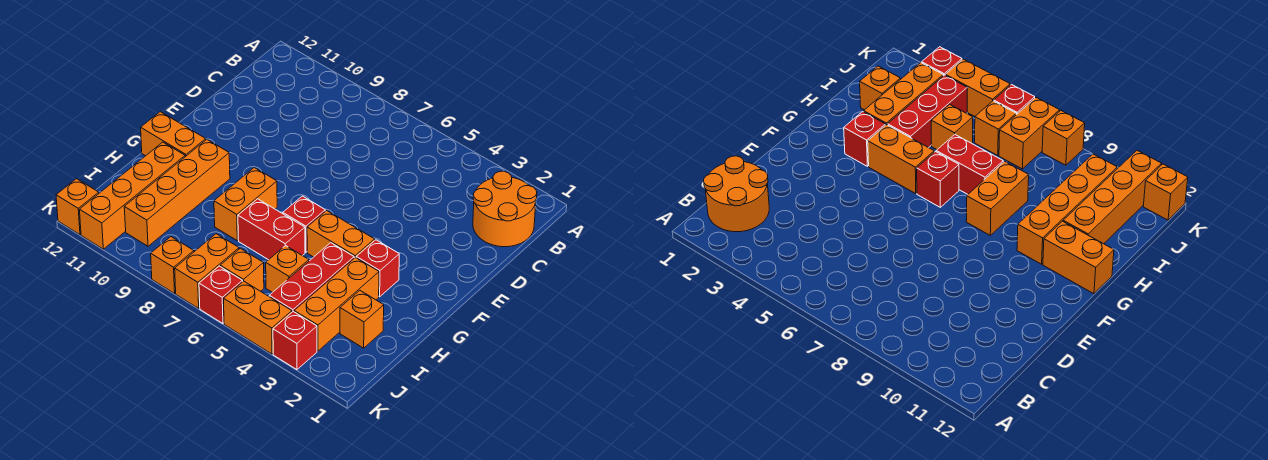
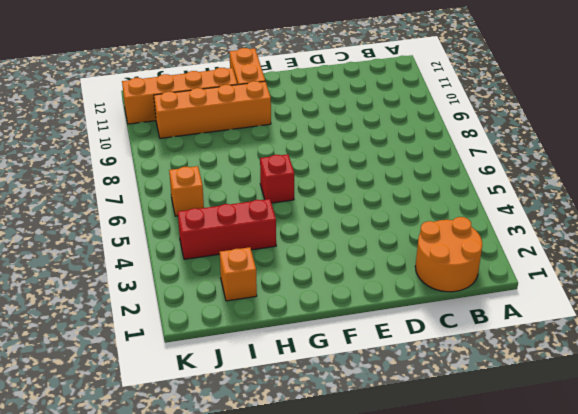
none -> red brick G3 level 1
none -> orange brick G4:G5 level 1
none -> orange brick G8:H8 level 1

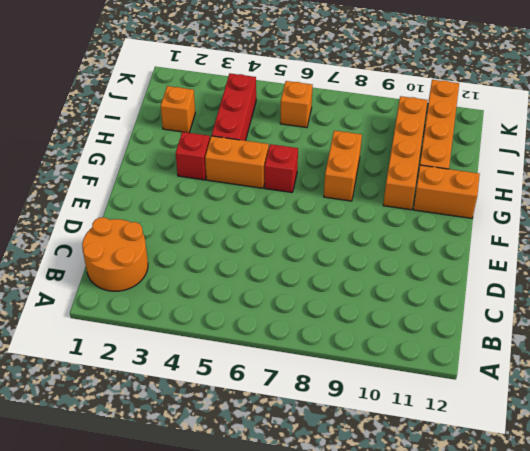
none -> orange brick H3:J3 level 1
none -> red brick H6:H7 level 1
none -> orange brick I5 level 1

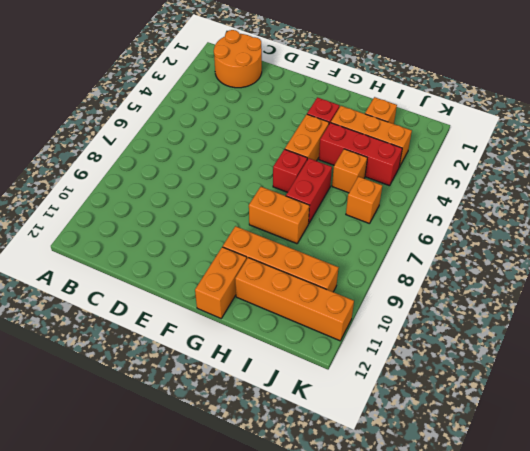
none -> orange brick J7:K7 level 1
none -> red brick K3 level 1
none -> orange brick K4:K5 level 1

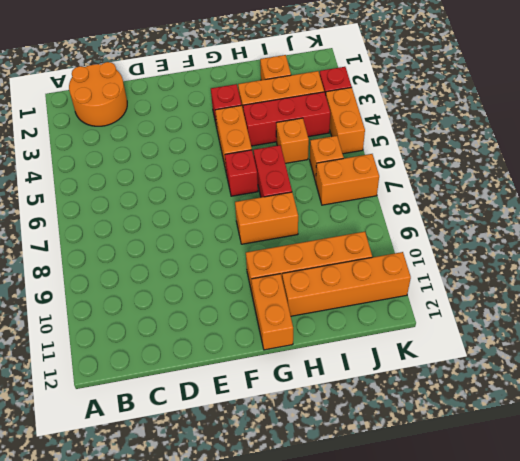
none -> red brick K6 level 1
none -> orange brick K8 level 1
none -> orange brick K12 level 1

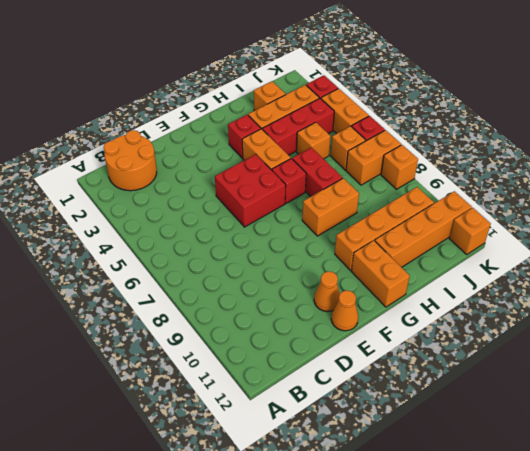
red brick E5:F6 level 1 -> none
orange cone E11 level 1 -> none
orange cone E12 level 1 -> none

